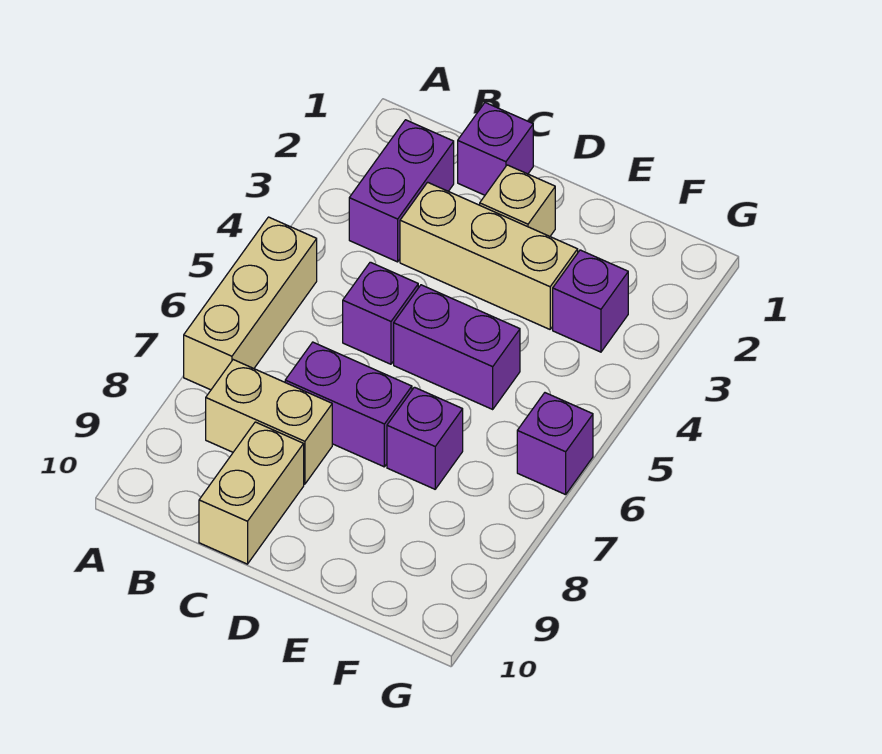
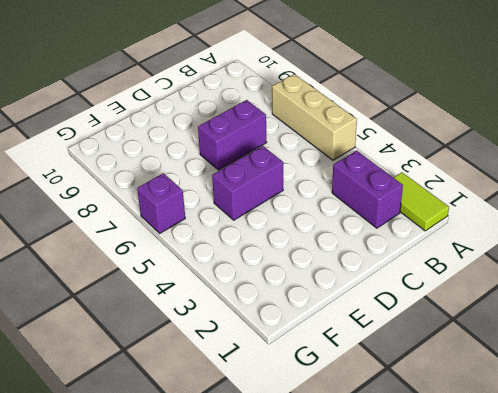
lime tile A1:A2 level 1 -> none
none -> tan brick B8:C8 level 1
none -> purple brick C1 level 1
none -> tan brick C3:E3 level 1

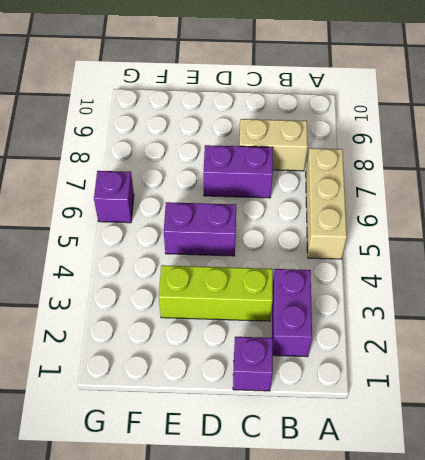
lime brick C3:E3 level 1 -> tan brick C3:E3 level 1
none -> purple brick C5 level 1
none -> tan brick C9:C10 level 1
none -> tan brick D2 level 1

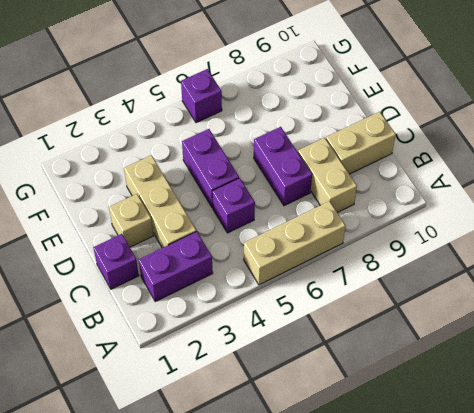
none -> purple brick E7 level 1
none -> purple brick F3 level 1

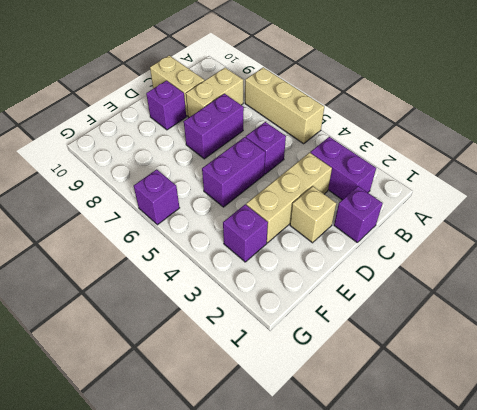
purple brick D9 level 1 -> purple brick E7 level 1

